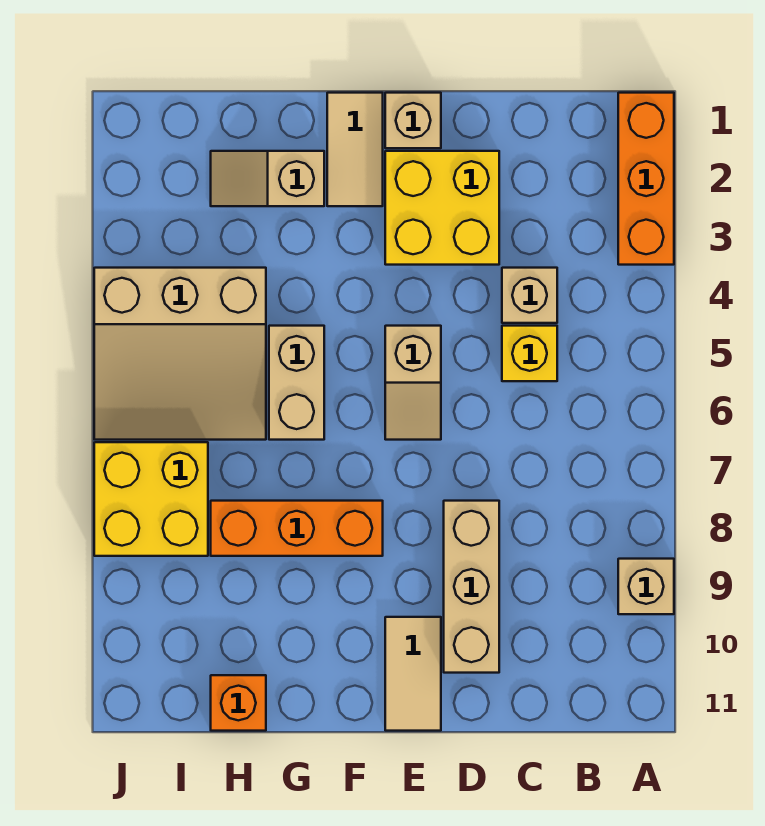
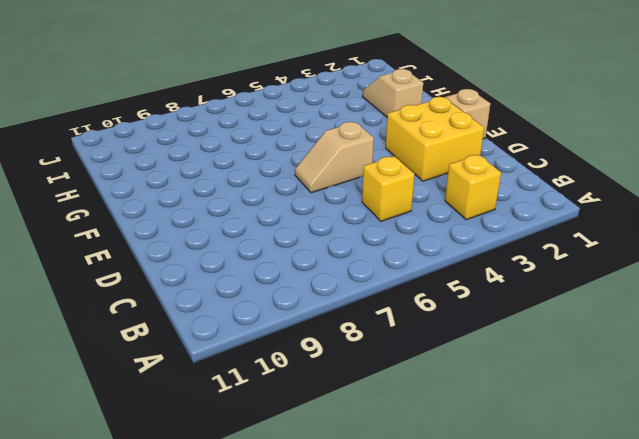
yellow brick B3 level 1 -> none
none -> orange brick A1:A3 level 1
none -> tan brick A9 level 1
none -> tan brick C4 level 1

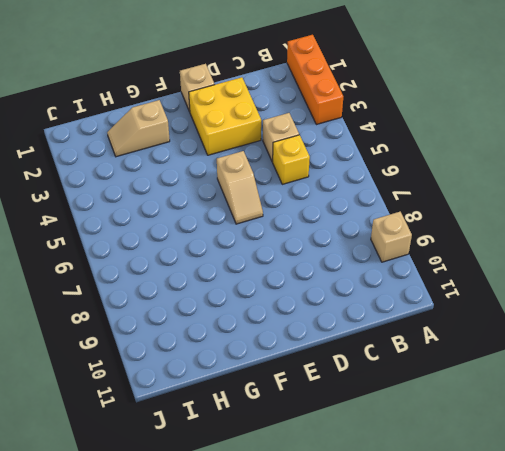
none -> tan brick D8:D10 level 1
none -> tan tile E10:E11 level 1
none -> tan tile F1:F2 level 1

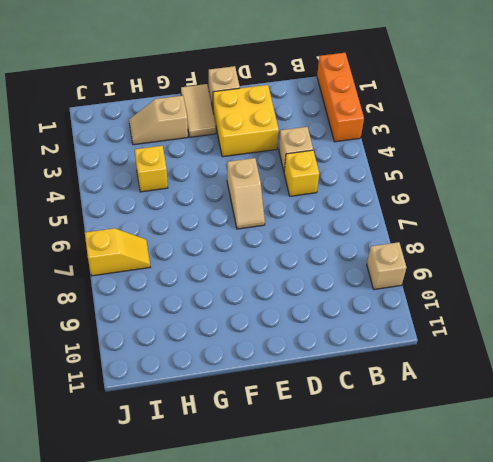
yellow brick H4 level 1 -> tan slope H4:J6 level 1 top 4
yellow slope I7:J7 level 1 top J -> yellow brick I7:J8 level 1
none -> tan brick D8:D10 level 1
none -> tan tile E10:E11 level 1
none -> orange brick F8:H8 level 1

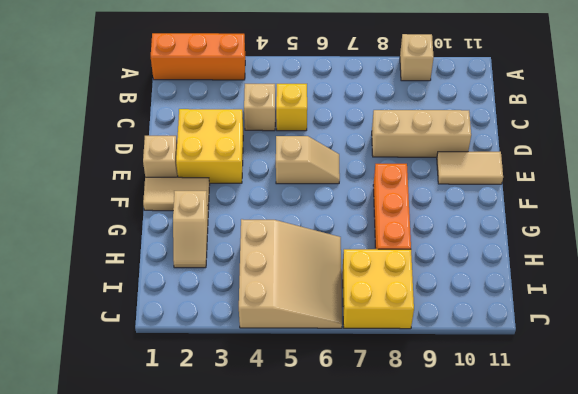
none -> tan brick G5:G6 level 1
none -> orange brick H11 level 1

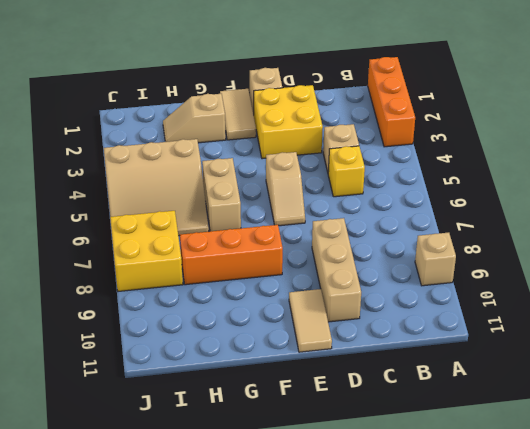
none -> orange brick H11 level 1

